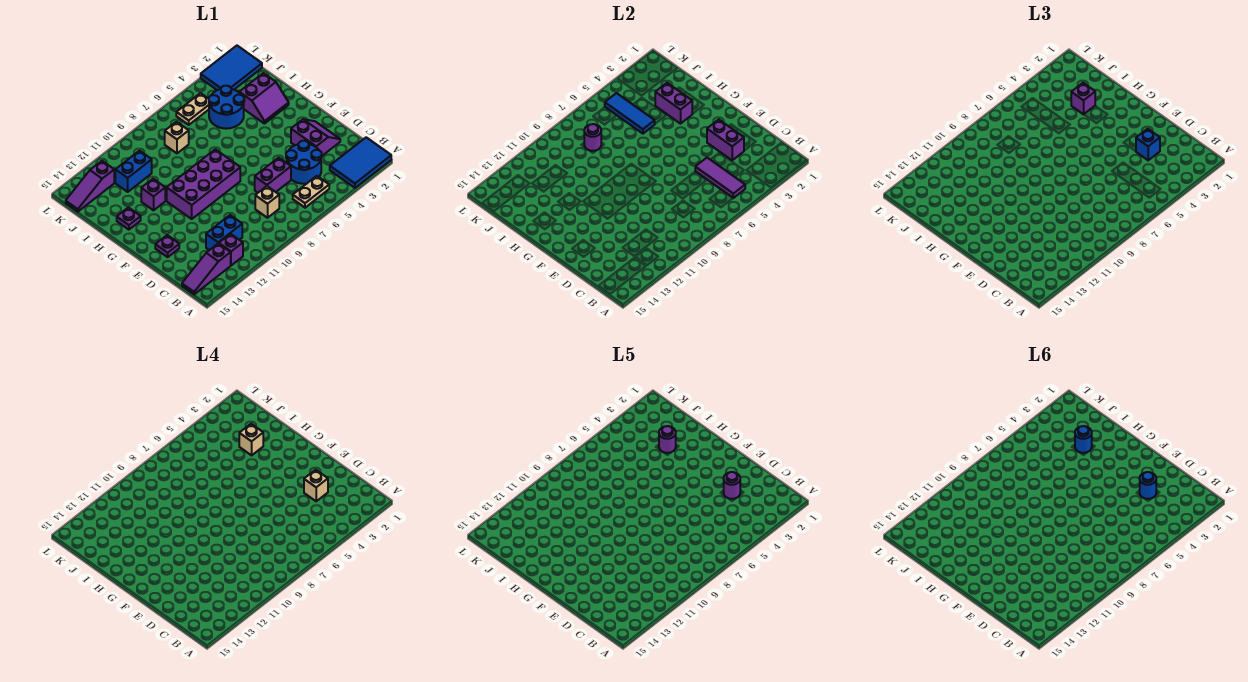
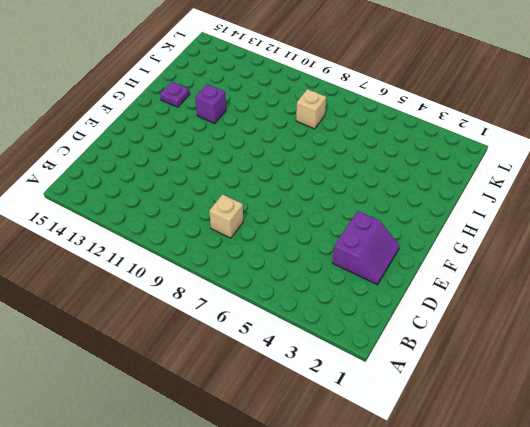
none -> blue tile A1:B3 level 1
none -> tan plate B5:B6 level 1
none -> purple brick B12 level 1
none -> purple slope B13:B15 level 1 top 13

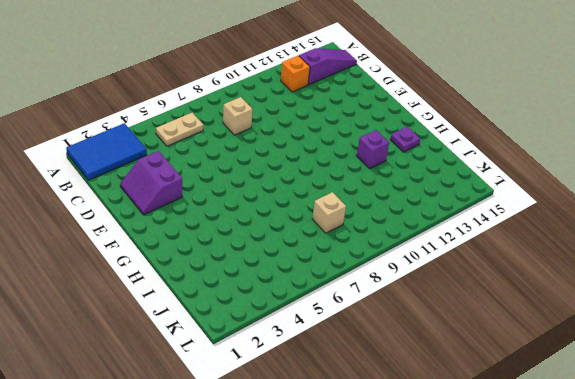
orange brick B12 level 1 -> purple brick B12 level 1
none -> blue round brick C4:D5 level 1
none -> blue brick C11:C12 level 1
none -> purple brick D6:D7 level 1
none -> purple plate E14 level 1

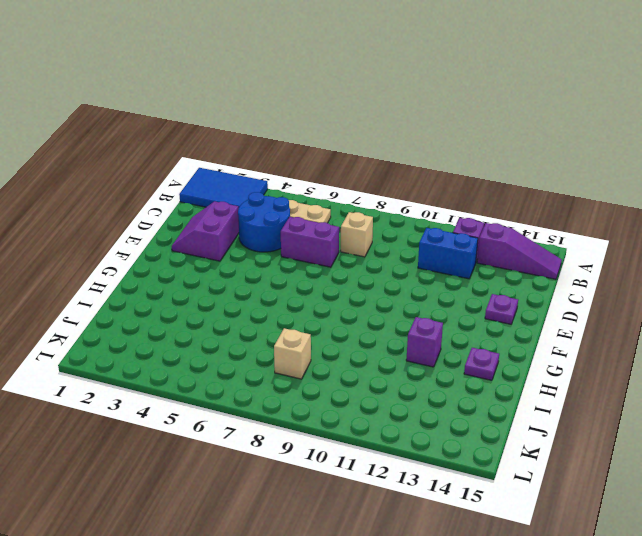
none -> purple brick F8:G11 level 1
none -> purple slope H2:I3 level 1 top I
none -> blue round brick I4:J5 level 1
none -> blue brick J11:J12 level 1

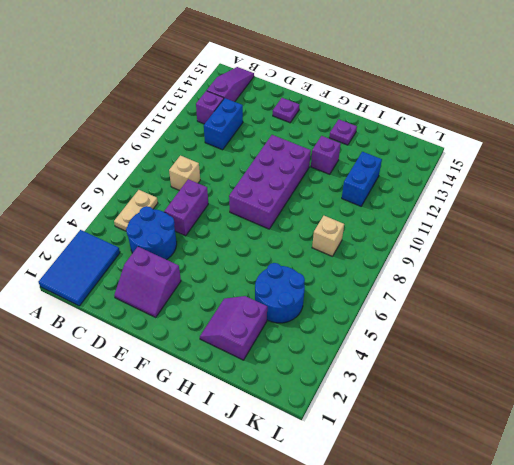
none -> blue tile K1:L3 level 1
none -> tan plate K5:K6 level 1
none -> purple slope K13:K15 level 1 top 13
none -> purple tile B5:D5 level 2

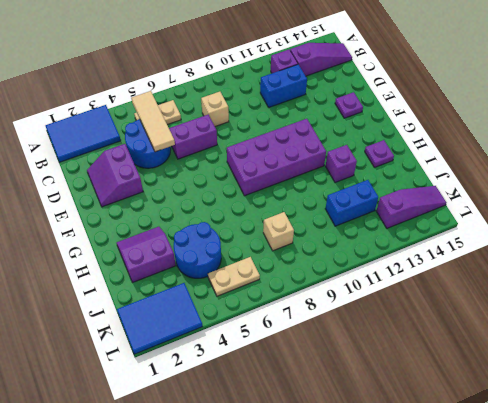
tan tile B5:D5 level 2 -> purple tile B5:D5 level 2
none -> purple brick D3:E3 level 2
none -> purple brick H3:I3 level 2
none -> blue tile I5:K5 level 2
none -> purple round brick J8 level 2

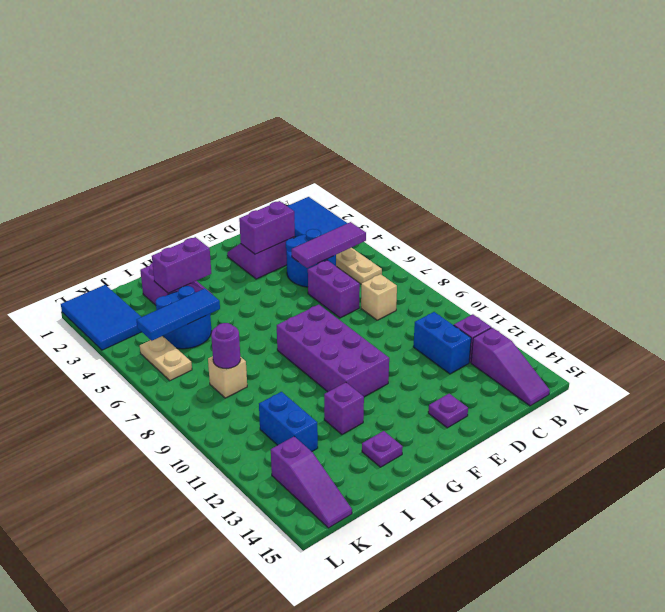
none -> blue brick D3 level 3
none -> purple brick I3 level 3
none -> tan brick D3 level 4
none -> tan brick I3 level 4

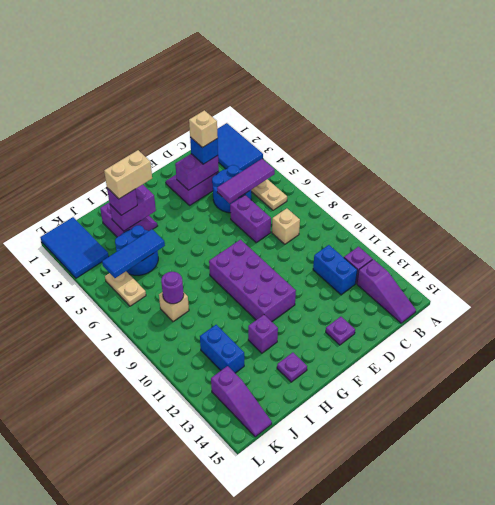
tan brick H3:I3 level 4 -> tan brick I3 level 4
none -> purple round brick D3 level 5
none -> purple round brick I3 level 5
none -> blue round brick D3 level 6
none -> blue round brick I3 level 6

